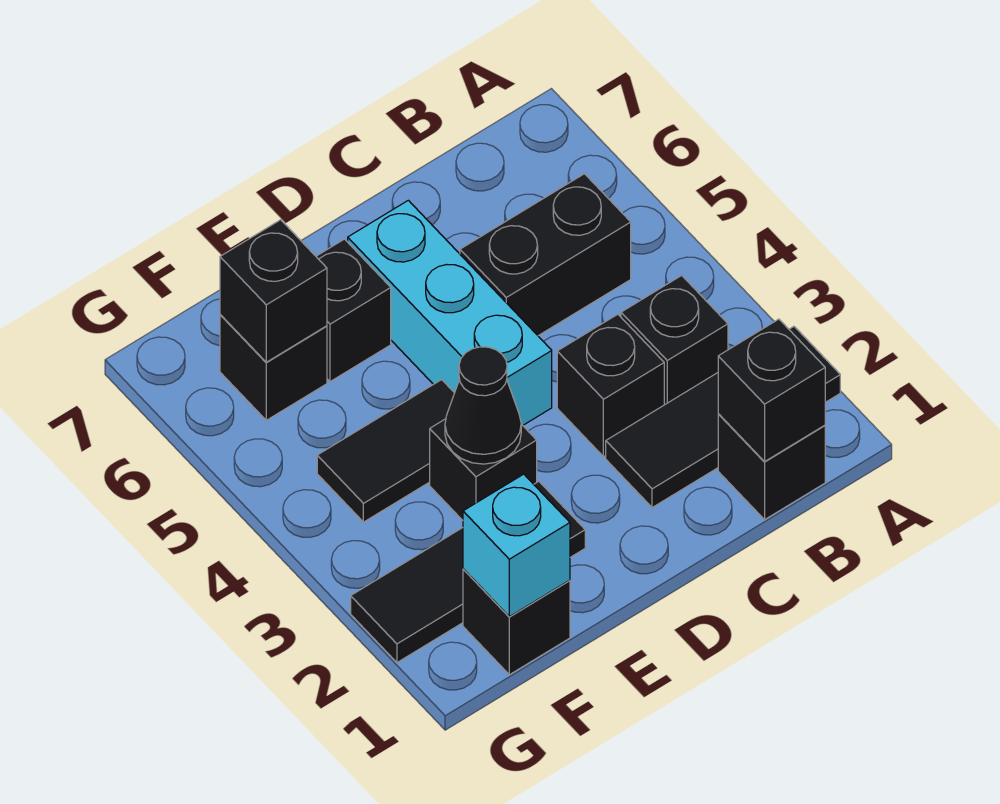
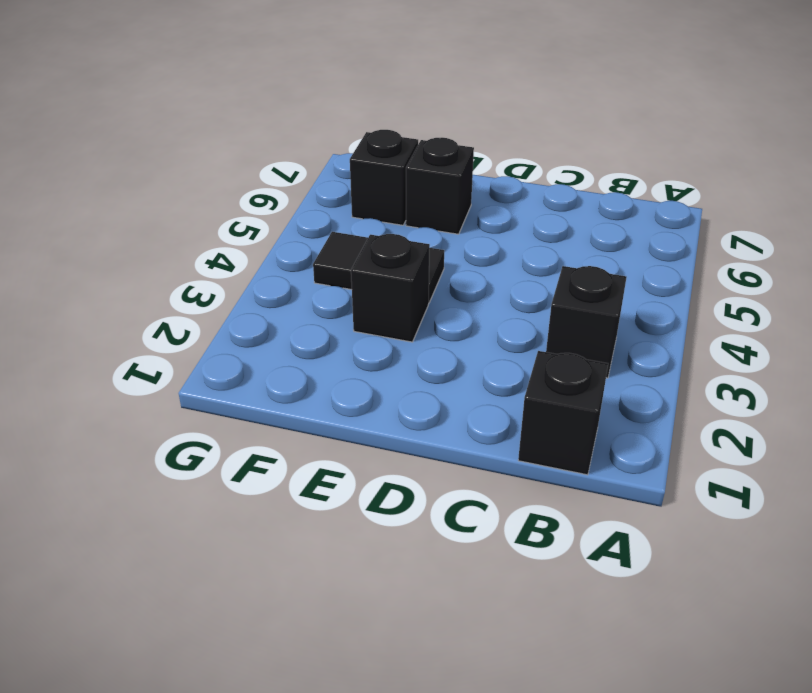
none -> black tile A2:C2 level 1
none -> black brick B5:C5 level 1
none -> black brick C3 level 1

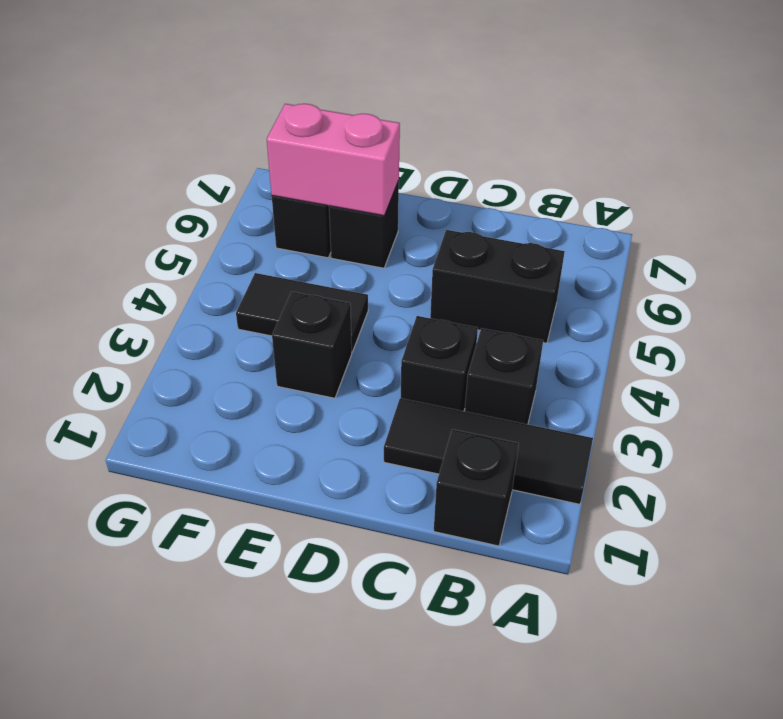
pink brick E6:F6 level 2 -> black brick F6 level 2
none -> cyan brick D4:D6 level 1
none -> black tile E2:G2 level 1
none -> black brick F1 level 1

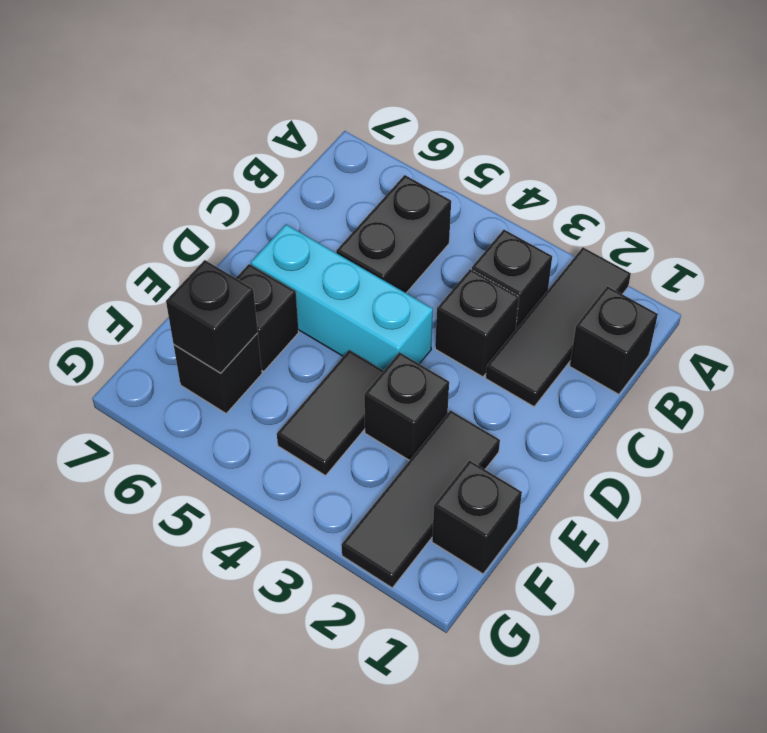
none -> black brick B1 level 2
none -> black cone E3 level 2
none -> cyan brick F1 level 2

